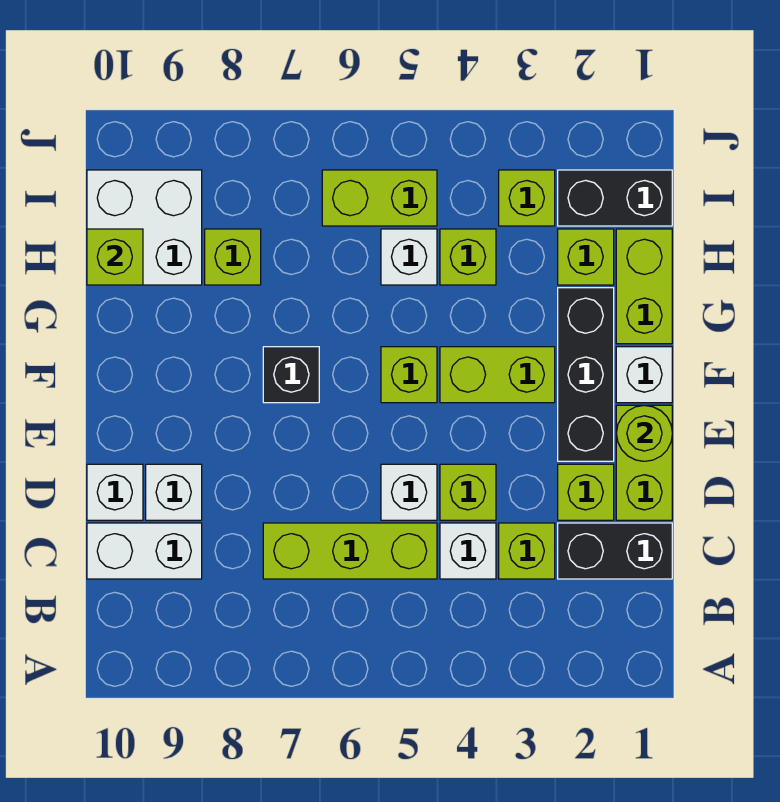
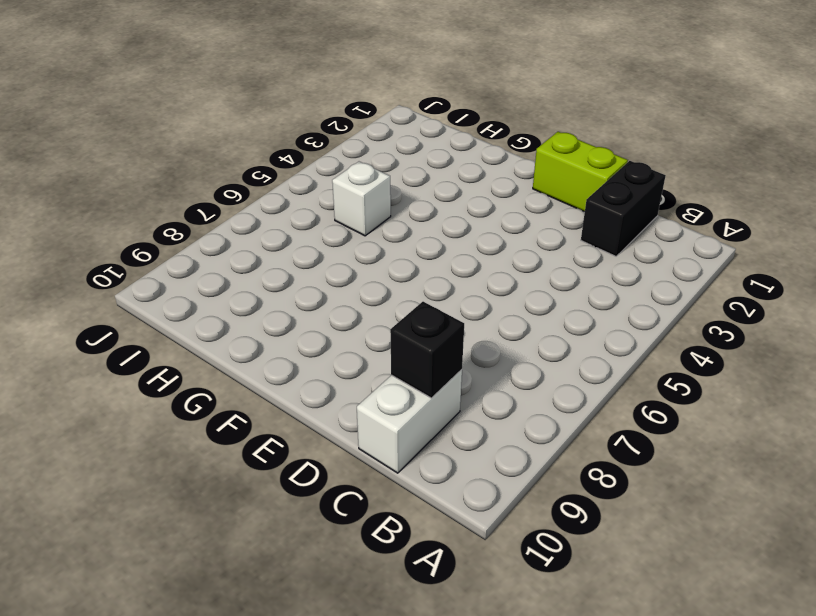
black brick C9 level 2 -> black brick F7 level 1
none -> lime brick C3 level 1
none -> white brick C4 level 1
none -> lime brick C5:C7 level 1

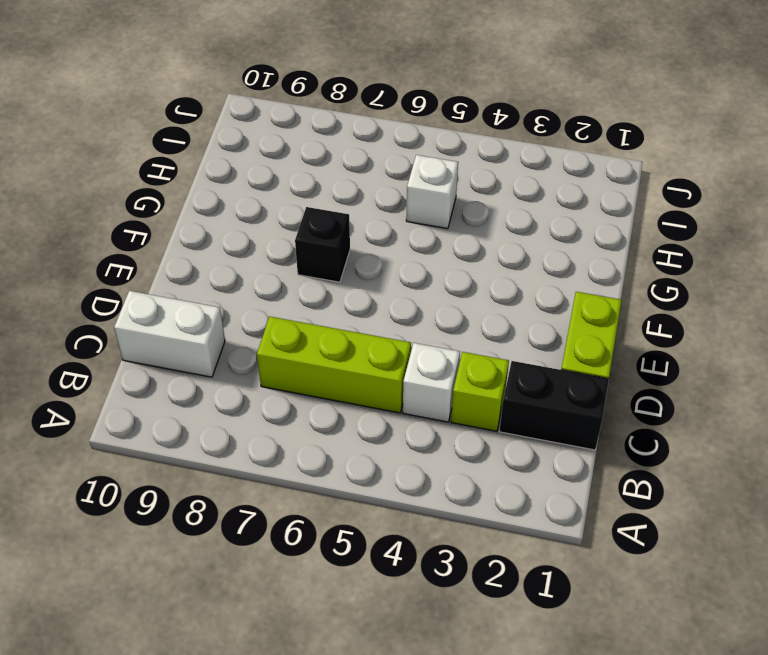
none -> lime brick D2 level 1
none -> lime brick D4 level 1
none -> white brick D5 level 1

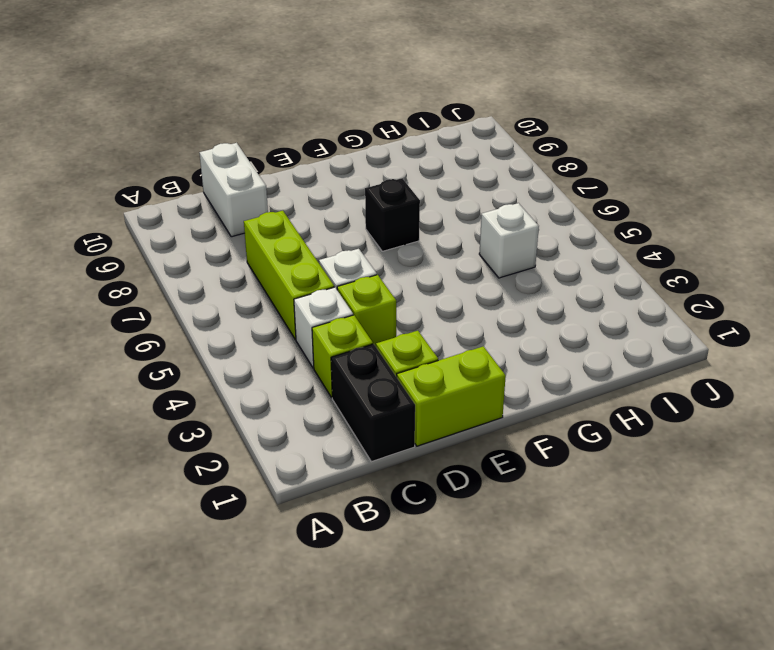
none -> white brick D9 level 1
none -> white brick D10 level 1
none -> black brick E2:G2 level 1

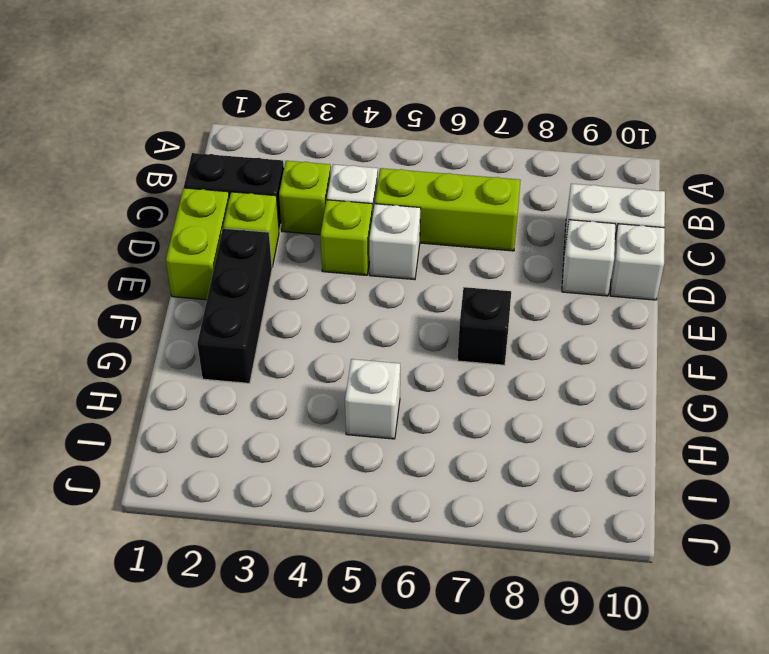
none -> white brick F1 level 1
none -> lime brick F3:F4 level 1
none -> lime brick F5 level 1

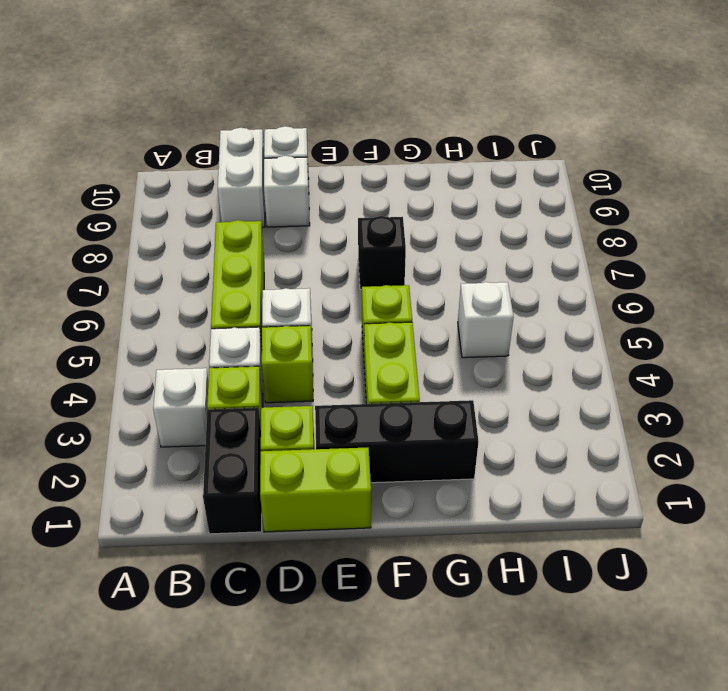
white brick B3 level 1 -> white brick F1 level 1
none -> lime brick G1:H1 level 1
none -> lime brick H2 level 1
none -> lime brick H4 level 1

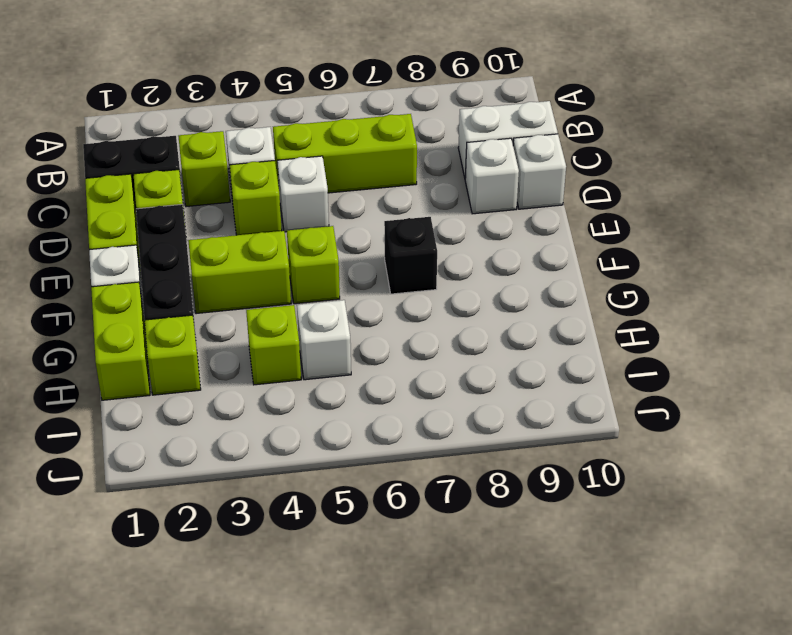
none -> lime brick H8 level 1
none -> white brick H9:I10 level 1
none -> black brick I1:I2 level 1

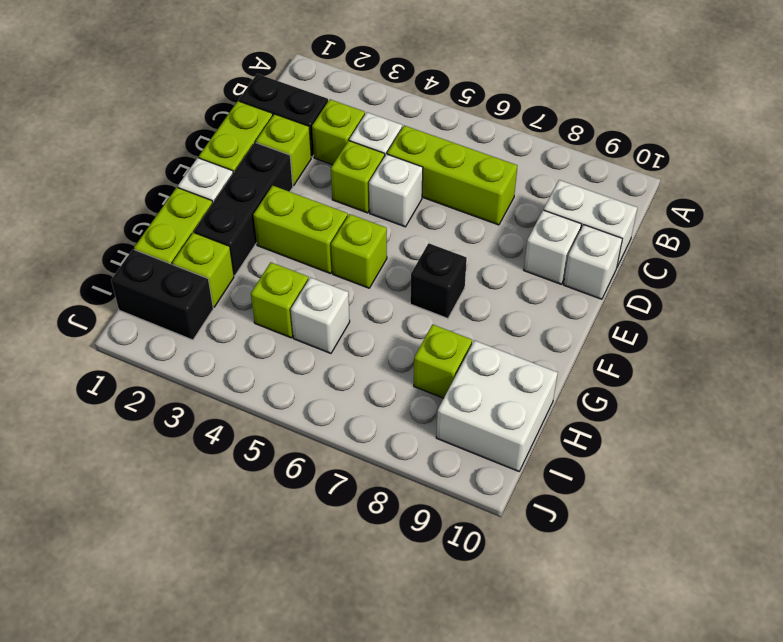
none -> lime brick I3 level 1
none -> lime brick I5:I6 level 1
none -> lime round brick E1 level 2

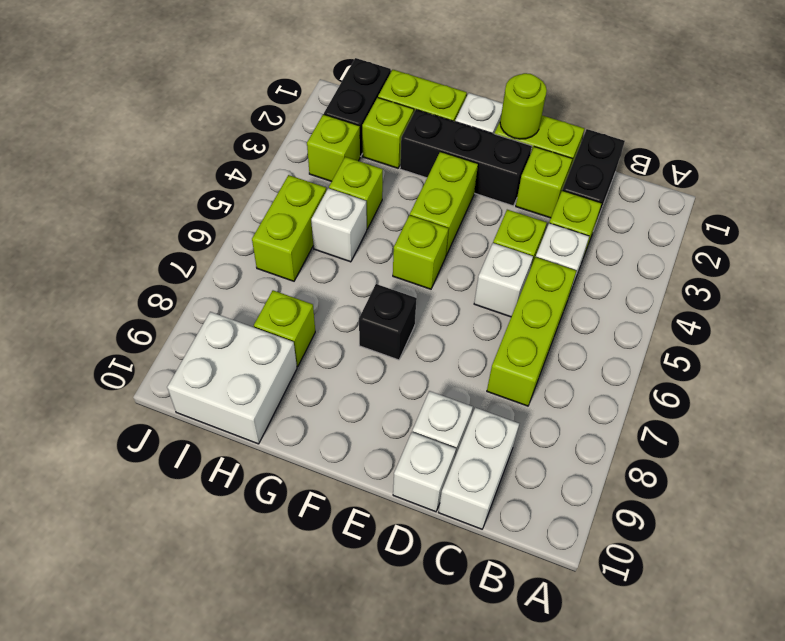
none -> lime brick H10 level 2

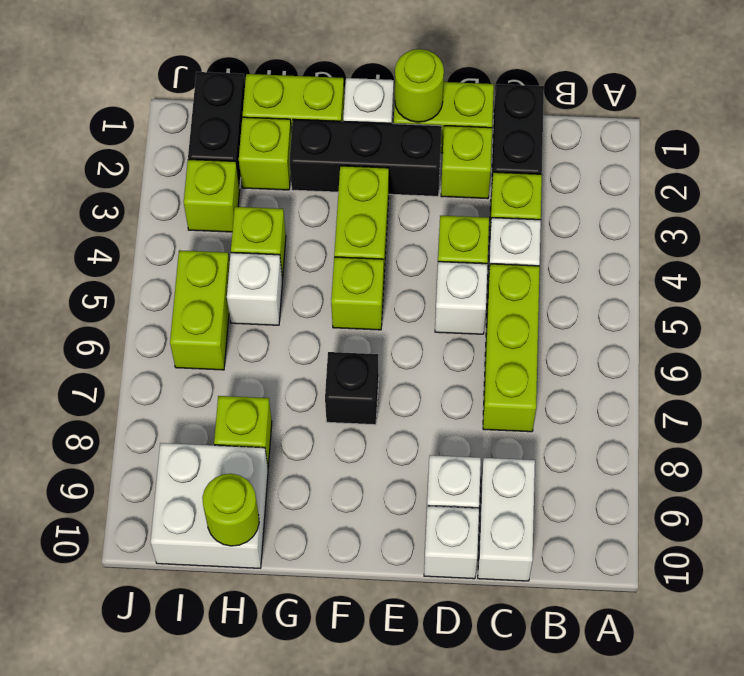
lime round brick H10 level 2 -> lime brick H10 level 2

